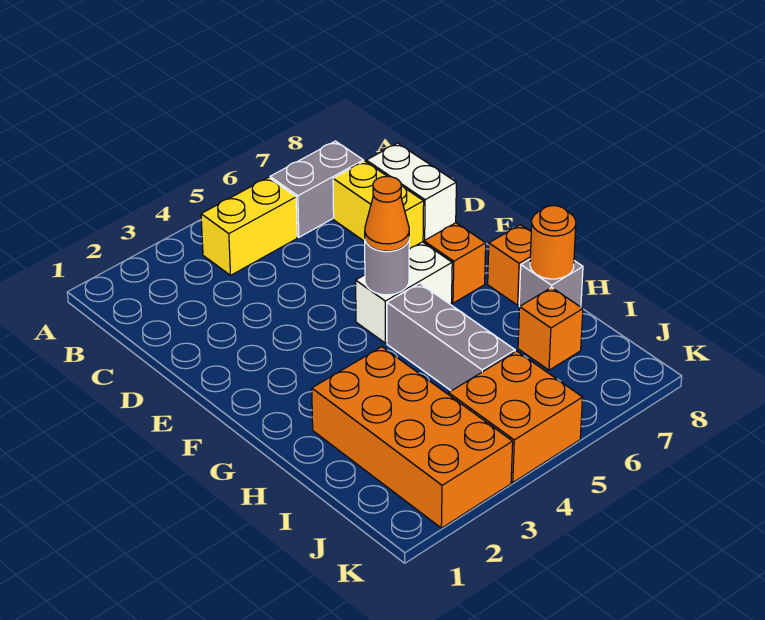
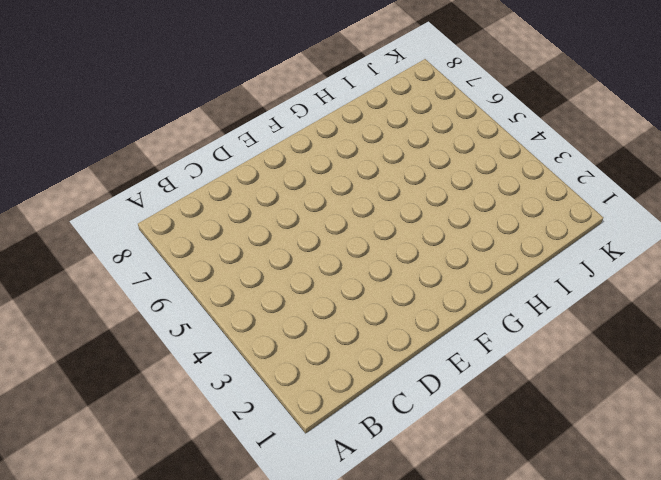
none -> yellow brick B4:B5 level 1
none -> grey brick B6:B7 level 1
none -> yellow brick C7:D7 level 1

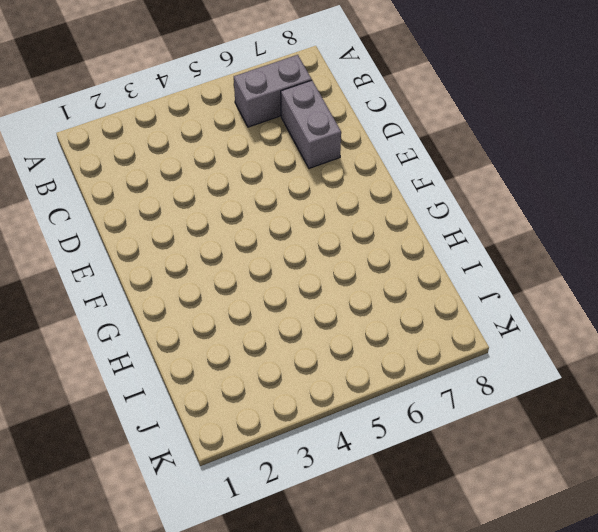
grey brick C7:D7 level 1 -> yellow brick C7:D7 level 1
none -> yellow brick B4:B5 level 1
none -> white brick C8:D8 level 1
none -> white brick F5:F6 level 1

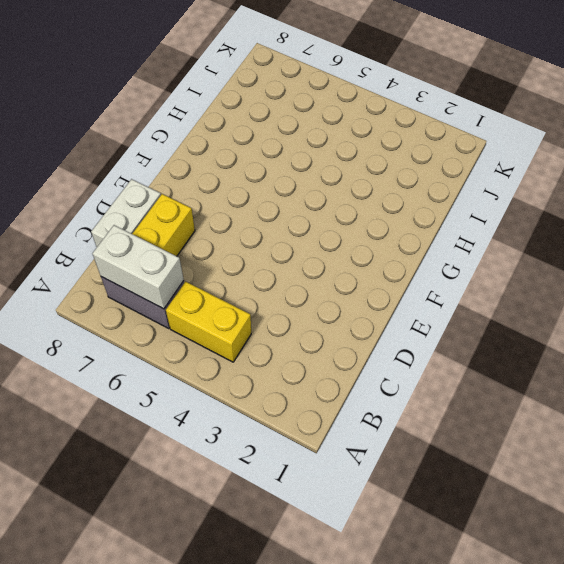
white brick B6:B7 level 2 -> white brick F5:F6 level 1
none -> orange brick F7 level 1
none -> grey brick G5:I5 level 1
none -> orange brick G8 level 1

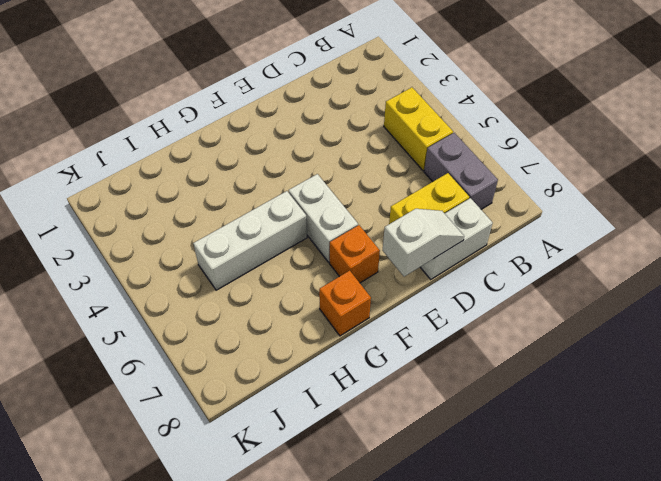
white slope D8:E8 level 2 top E -> none
white brick G5:I5 level 1 -> grey brick G5:I5 level 1
none -> orange brick H2:K3 level 1
none -> grey brick H8 level 1
none -> orange brick I7 level 1

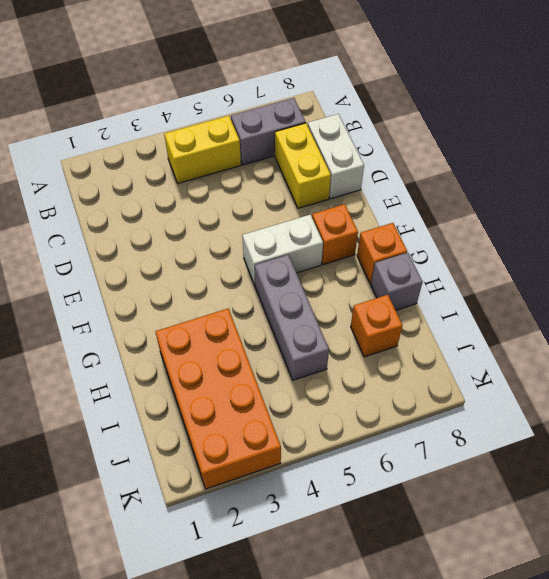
none -> orange brick J4:K5 level 1
none -> grey round brick F5 level 2
none -> orange round brick H8 level 2

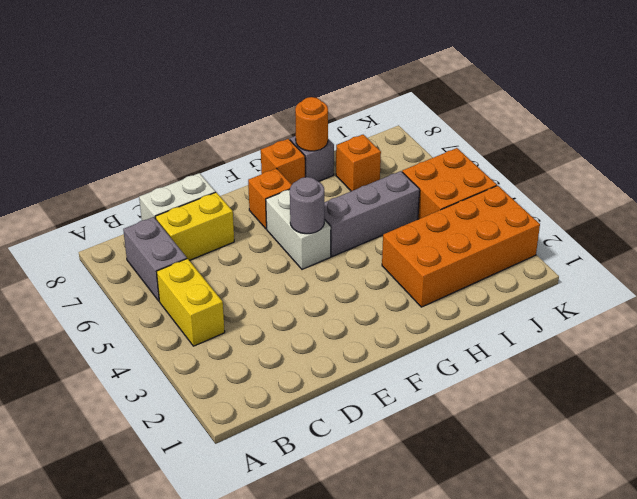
none -> orange cone F5 level 3

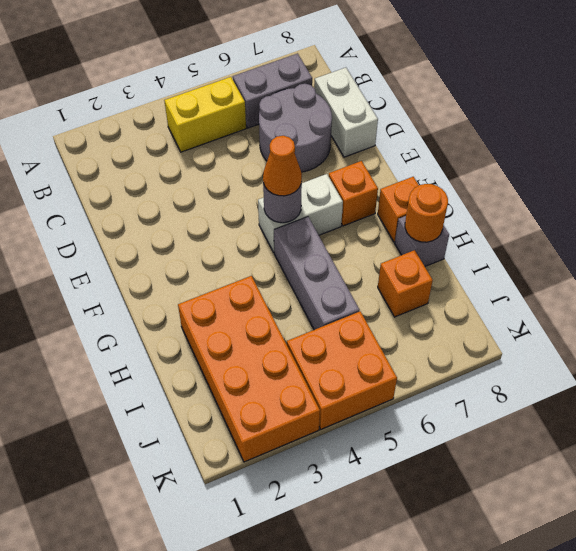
grey round brick C6:D7 level 1 -> yellow brick C7:D7 level 1

